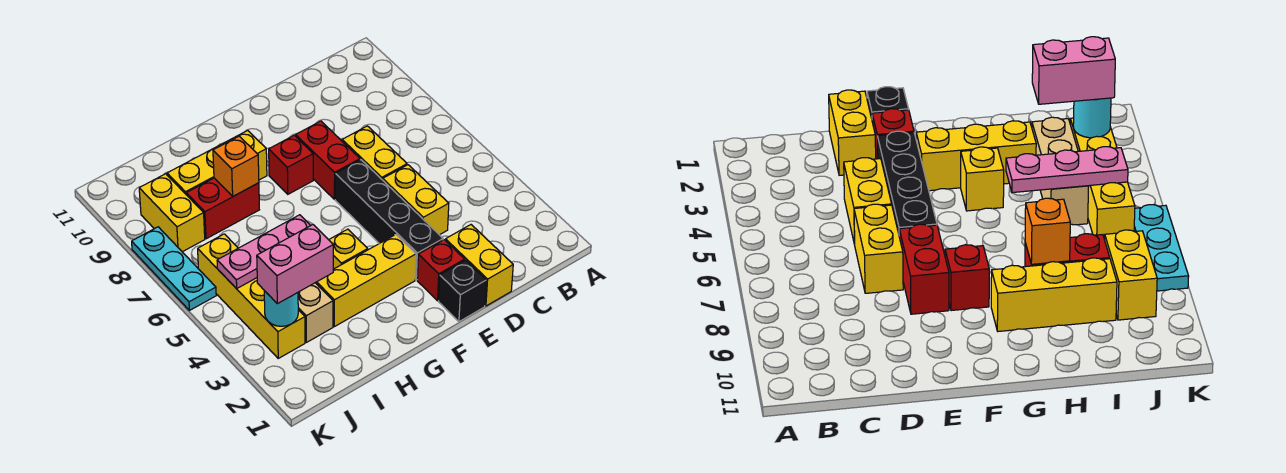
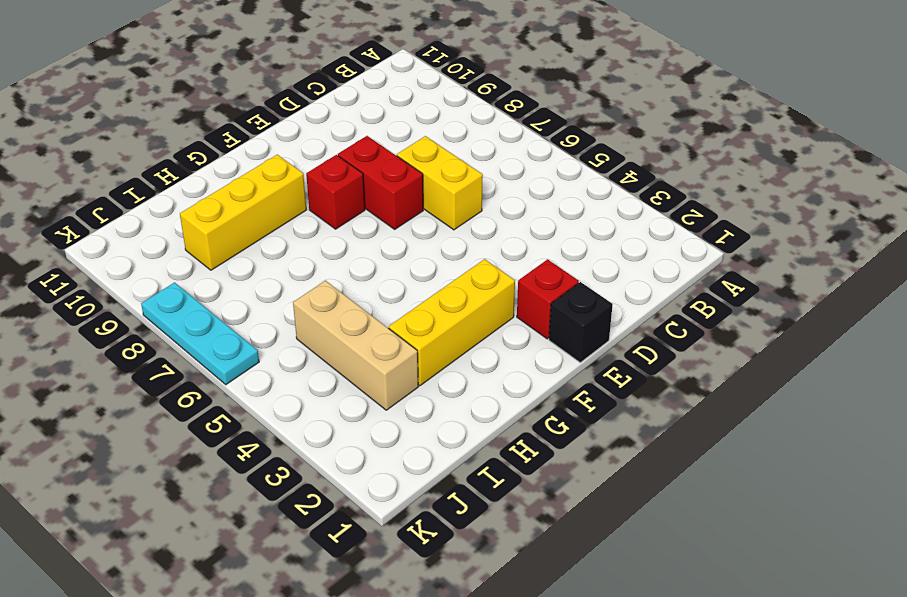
none -> yellow brick D1:D2 level 1
none -> yellow brick D4:D5 level 1
none -> black brick E3:E6 level 1

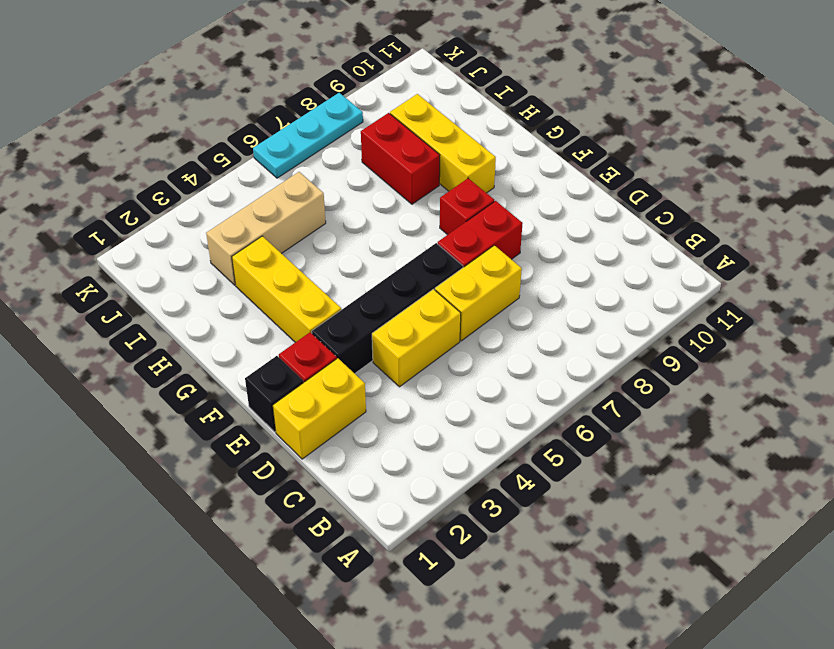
none -> yellow brick G4 level 1
none -> yellow brick J3:J6 level 1
none -> yellow brick J8:J9 level 1

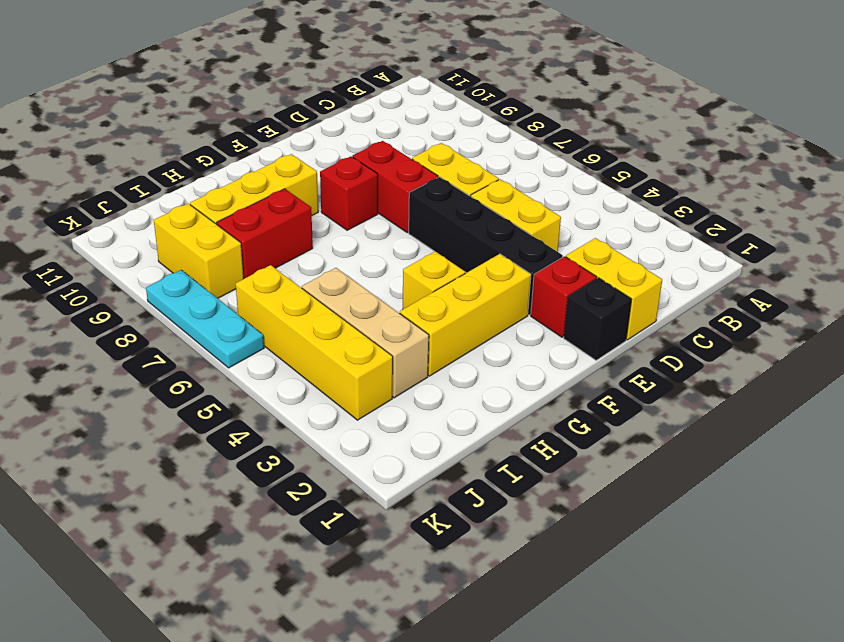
none -> pink plate H5:J5 level 2
none -> orange brick H8 level 2
none -> cyan round brick J3 level 2

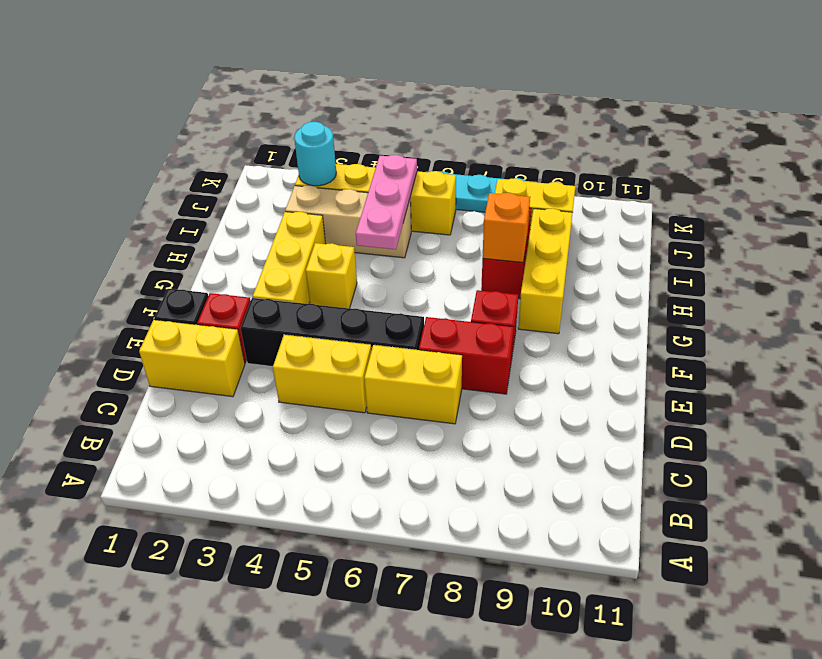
none -> pink brick I3:J3 level 3

